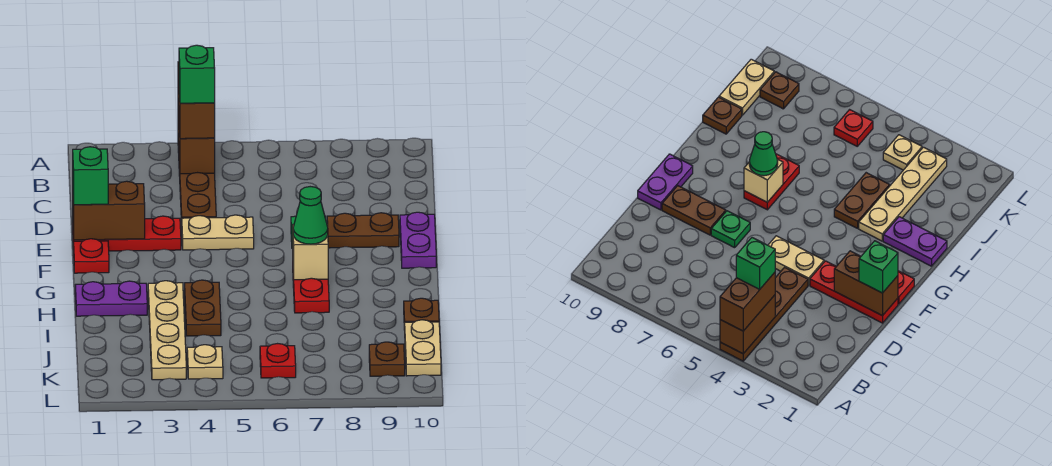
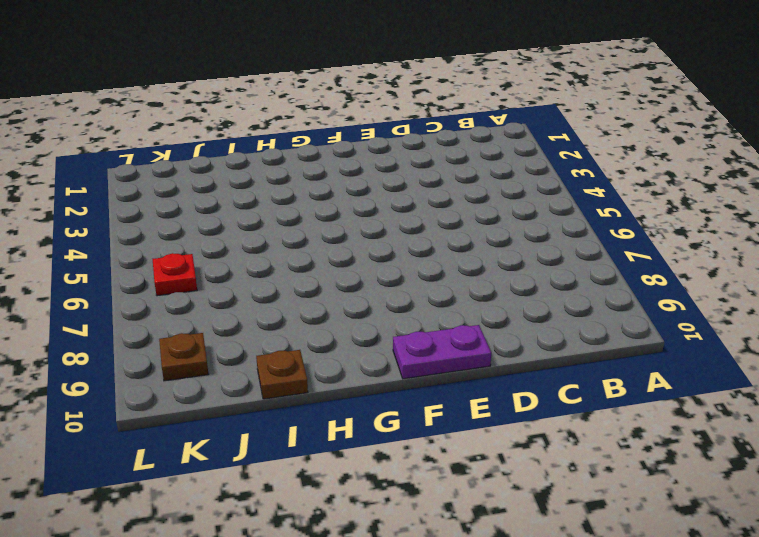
none -> brown plate A4:D4 level 1
none -> red plate E1:E3 level 1
none -> tan plate E4:E5 level 1

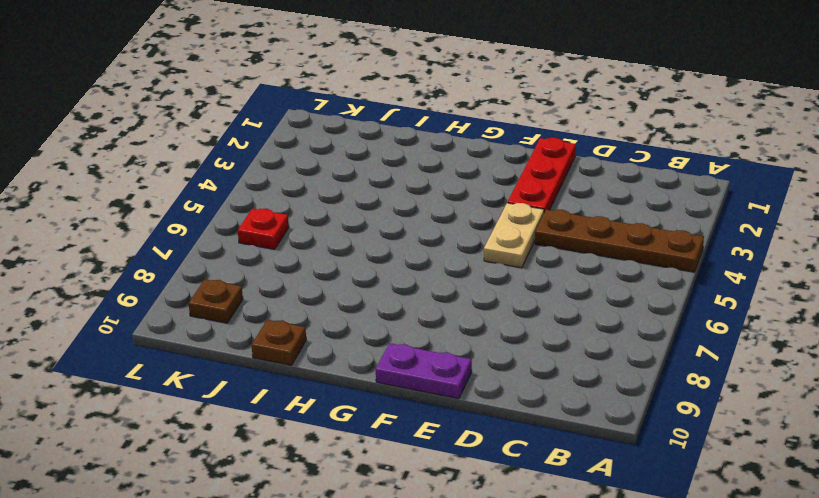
none -> green plate E7 level 1
none -> brown plate E8:E9 level 1
none -> red plate F1 level 1

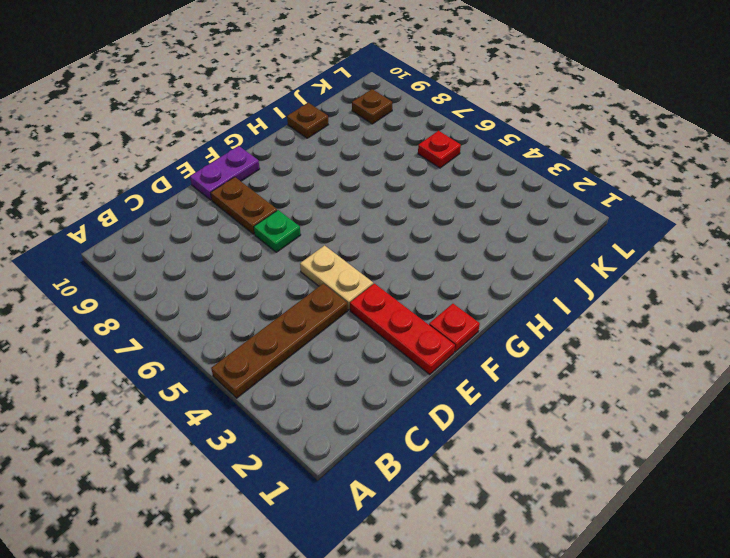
none -> red plate G7:H7 level 1
none -> purple plate H1:H2 level 1
none -> tan plate H3:K3 level 1

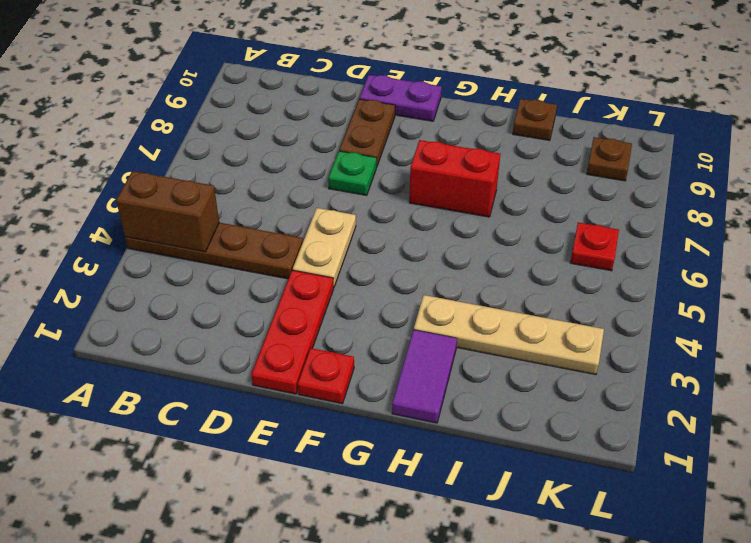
red brick G7:H7 level 1 -> red plate G7:H7 level 1
purple tile H1:H2 level 1 -> purple plate H1:H2 level 1
none -> brown plate H4:I4 level 1
none -> tan plate J10:K10 level 1
none -> tan plate K4 level 1

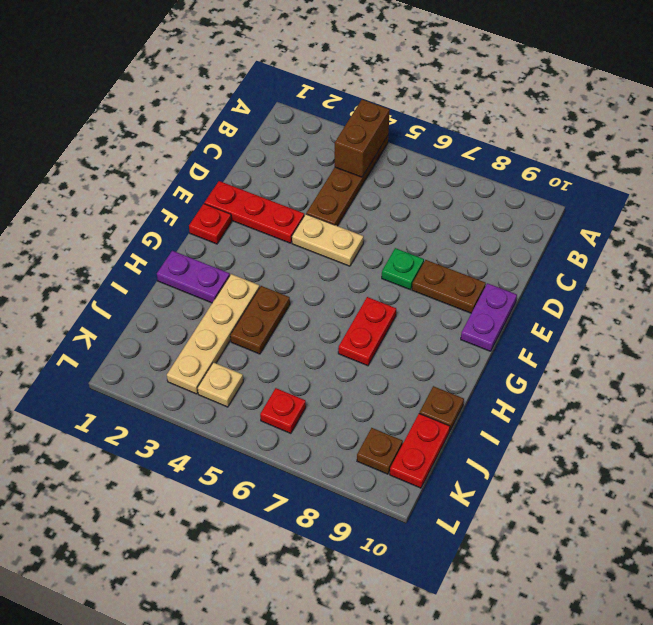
red plate J10:K10 level 1 -> tan plate J10:K10 level 1
none -> brown brick E1:E2 level 2
none -> tan brick G7 level 2
none -> brown brick A4:B4 level 3

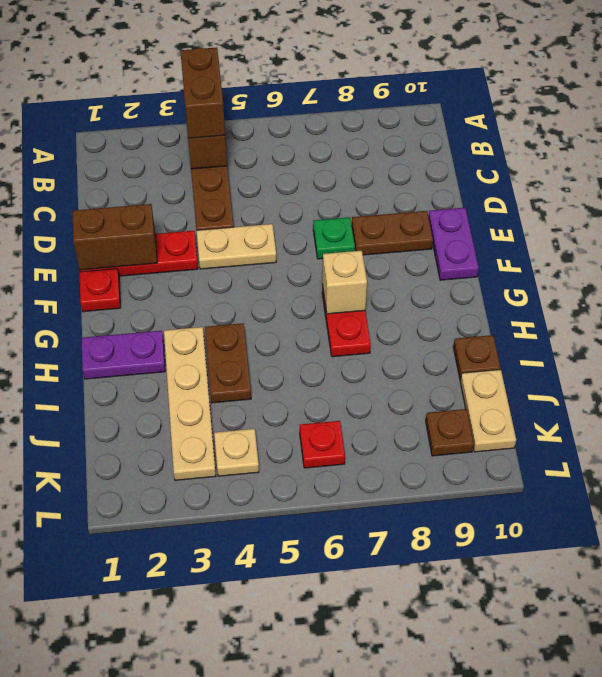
none -> green brick E1 level 3
none -> green cone G7 level 3
none -> green brick B4 level 4

